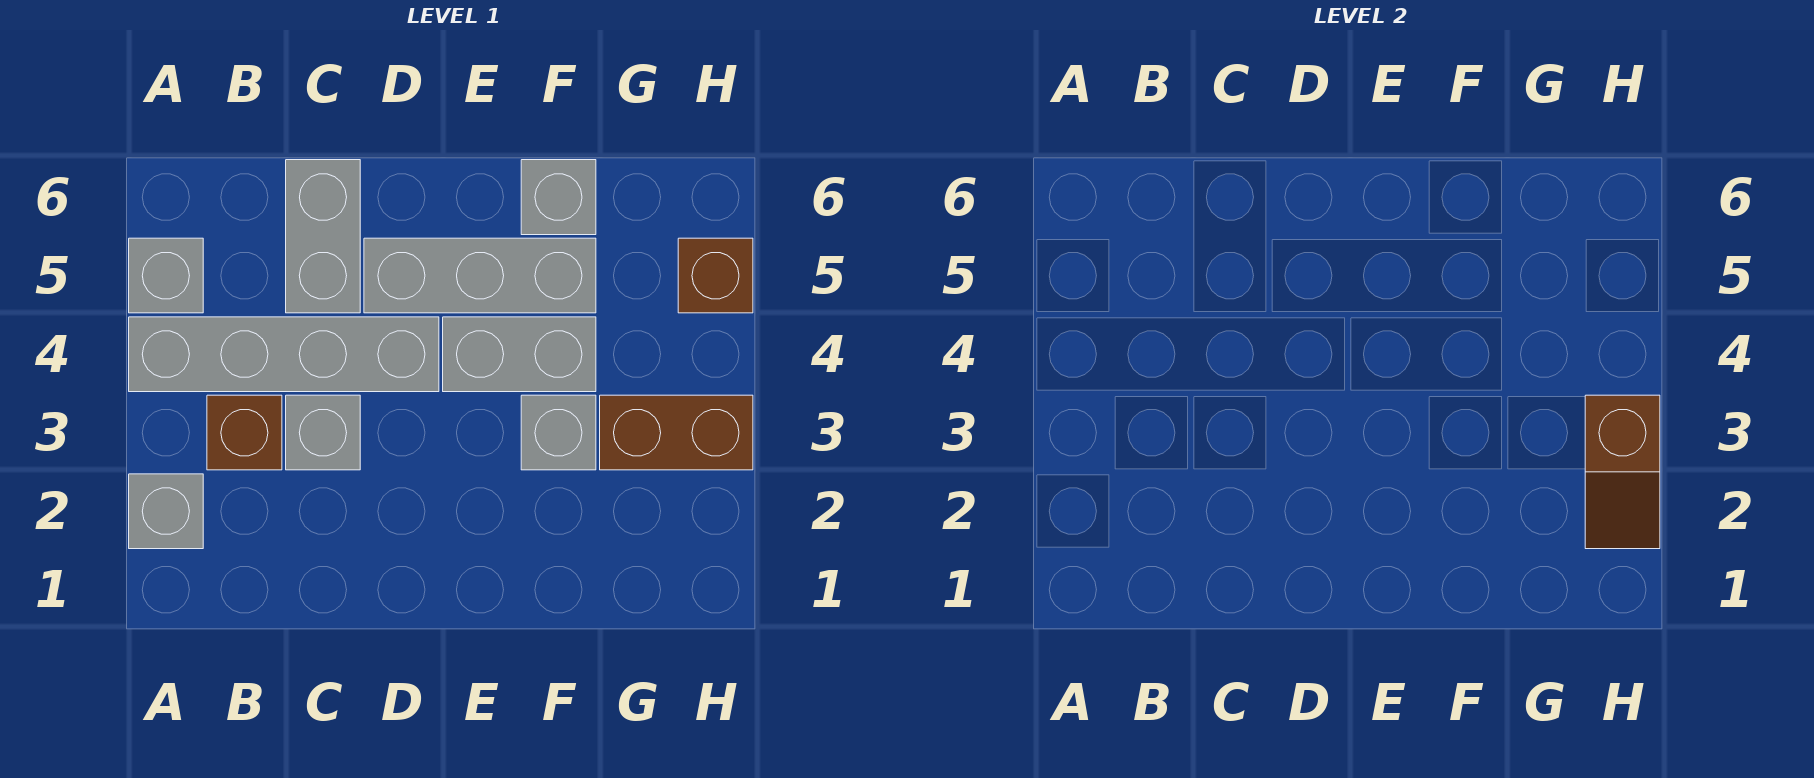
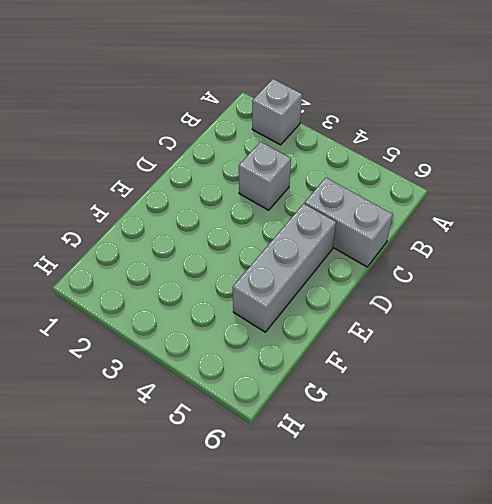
none -> grey brick A4:D4 level 1
none -> grey brick A5 level 1
none -> brown brick B3 level 1

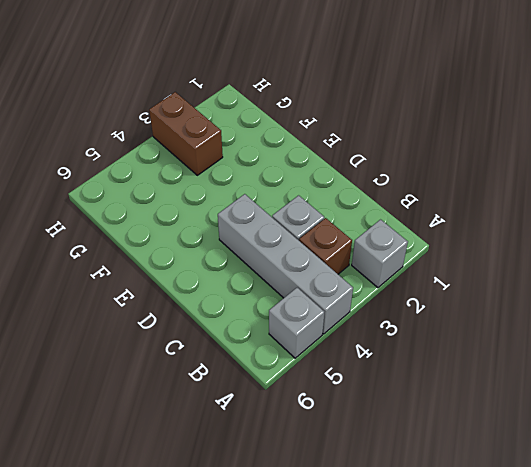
none -> grey brick C5:C6 level 1
none -> grey brick D5:F5 level 1
none -> grey brick E4:F4 level 1

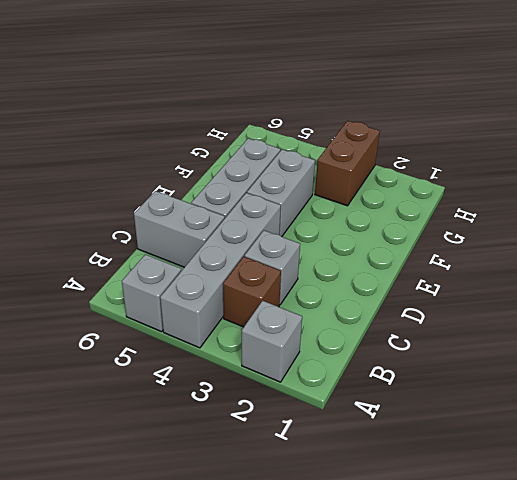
none -> grey brick F3 level 1
none -> grey brick F6 level 1
none -> brown brick H5 level 1

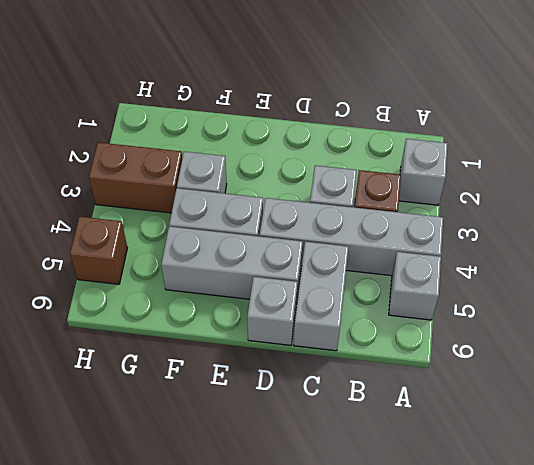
grey brick D6 level 1 -> grey brick F6 level 1
none -> brown slope H2:H3 level 2 top 3

